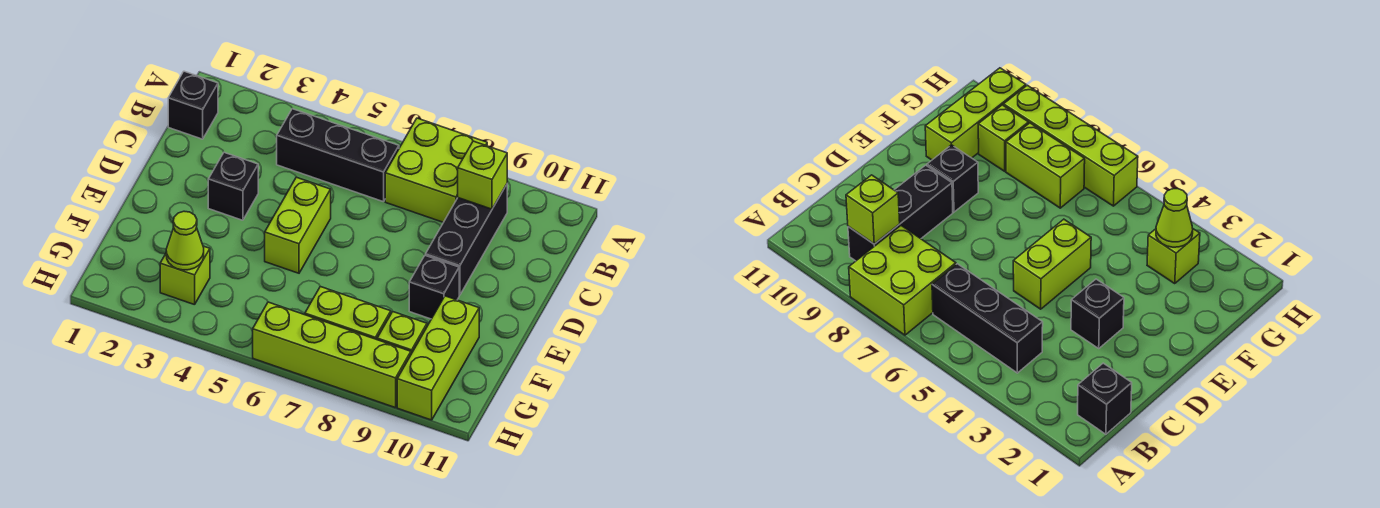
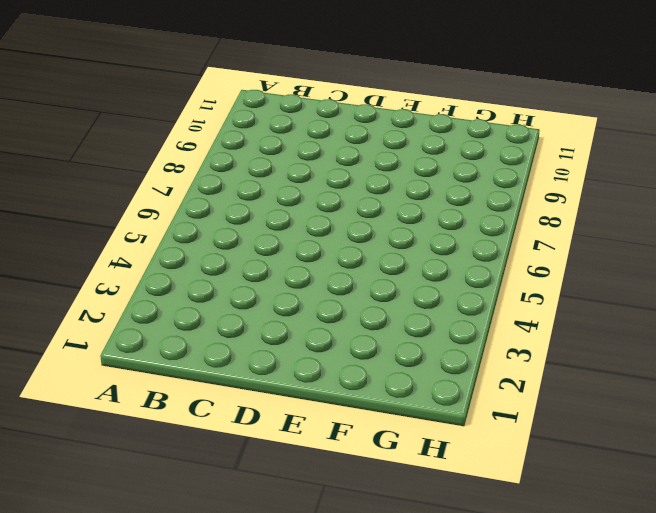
none -> lime brick A7:B8 level 1
none -> black brick B1 level 1
none -> black brick B4:B6 level 1

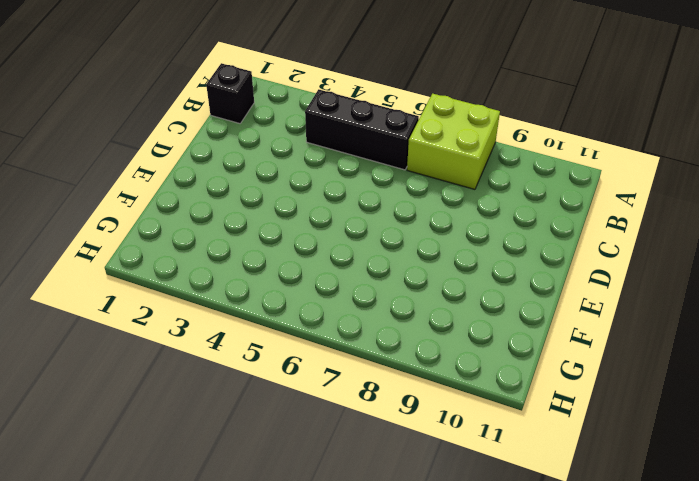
none -> black brick B9:D9 level 1
none -> black brick D3 level 1
none -> lime brick D5:E5 level 1

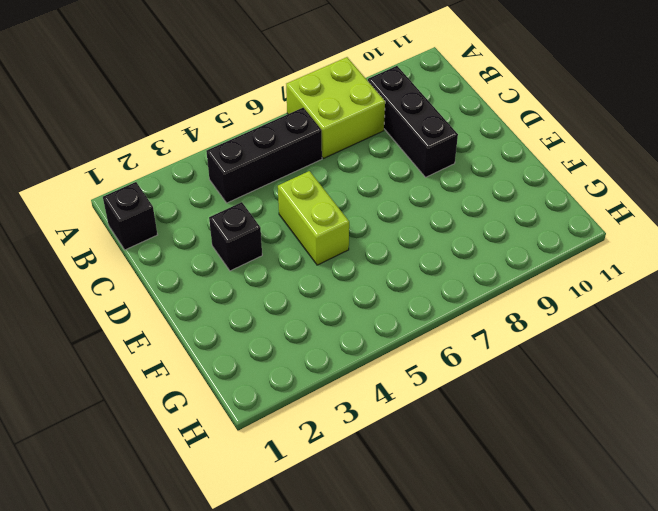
none -> black brick E9 level 1
none -> lime brick F10:H10 level 1
none -> lime brick G3 level 1

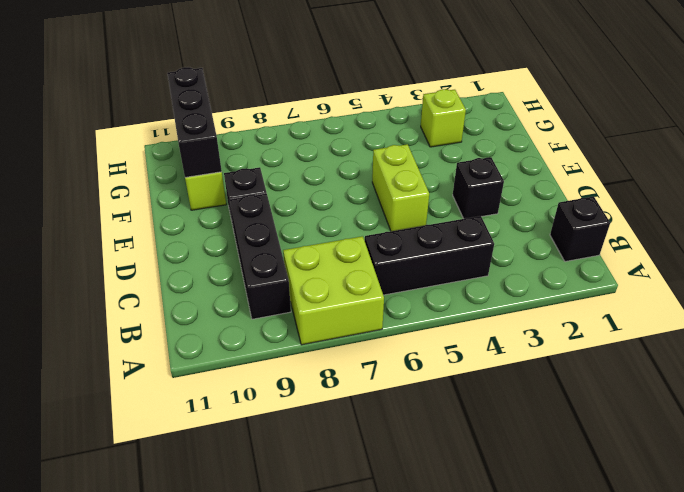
black brick F10:H10 level 2 -> none
none -> lime brick G7:G8 level 1
none -> lime brick G9 level 1
none -> lime brick H6:H9 level 1

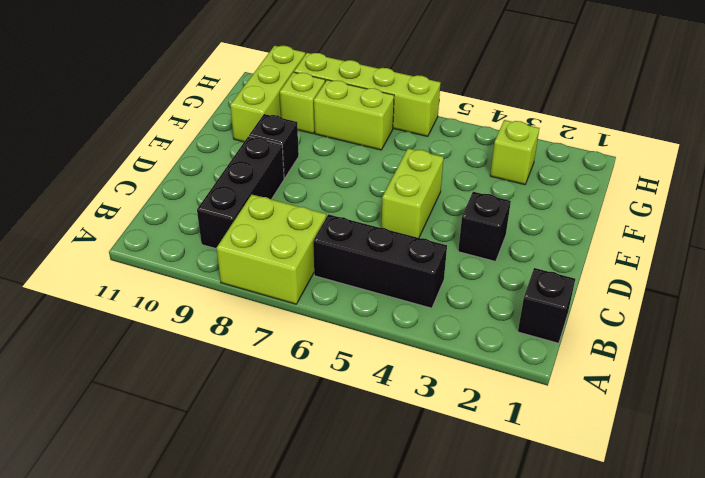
none -> lime brick B9 level 2
none -> lime cone G3 level 2

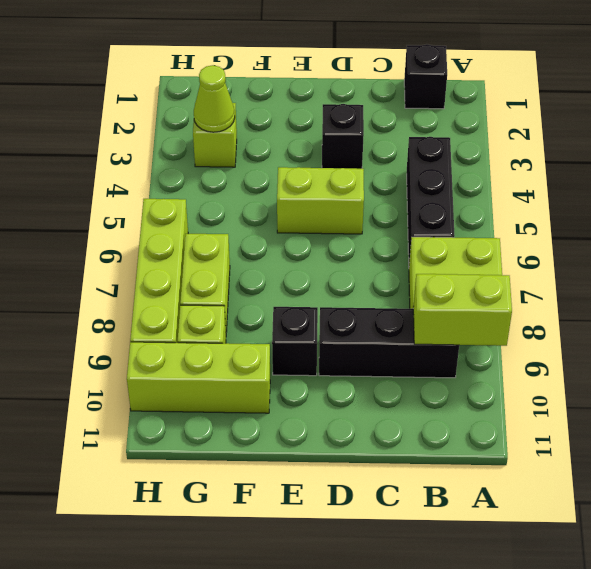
lime brick A9:B9 level 2 -> lime brick B9 level 2

